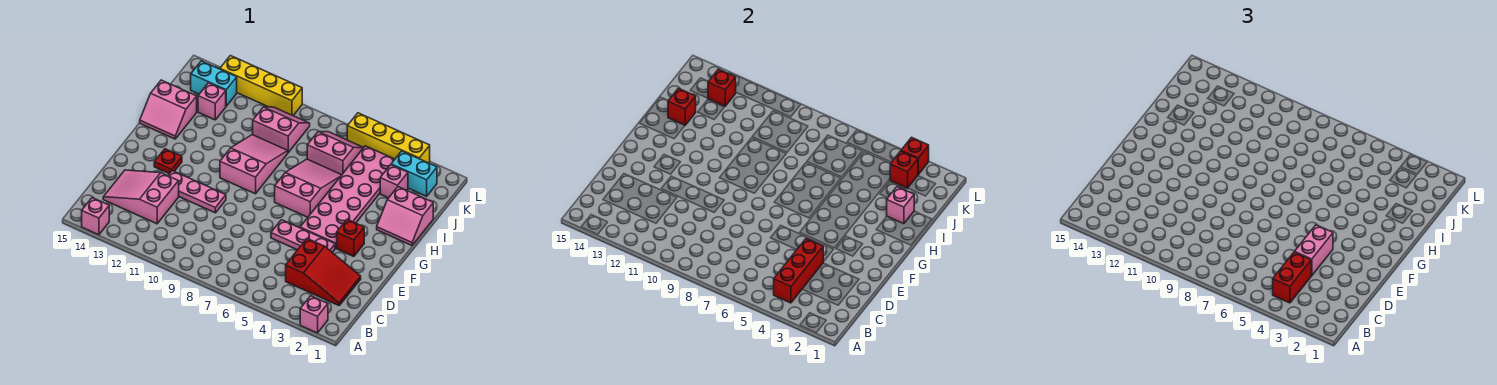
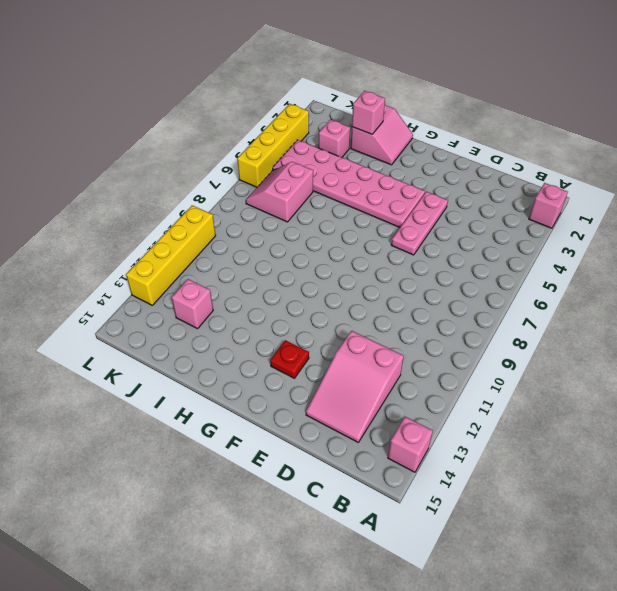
none -> red slope C2:D4 level 1 top 4
none -> pink plate E10:E12 level 1
none -> red brick F3 level 1

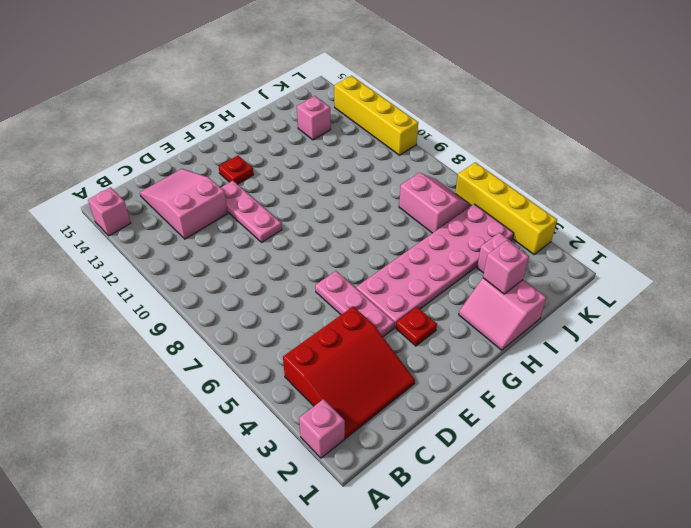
red slope B2:D4 level 1 top 4 -> red slope C2:D4 level 1 top 4
red plate F3 level 1 -> red brick F3 level 1
none -> pink slope G6:I7 level 1 top G
none -> pink slope G9:I10 level 1 top G
none -> pink slope H14:I15 level 1 top I

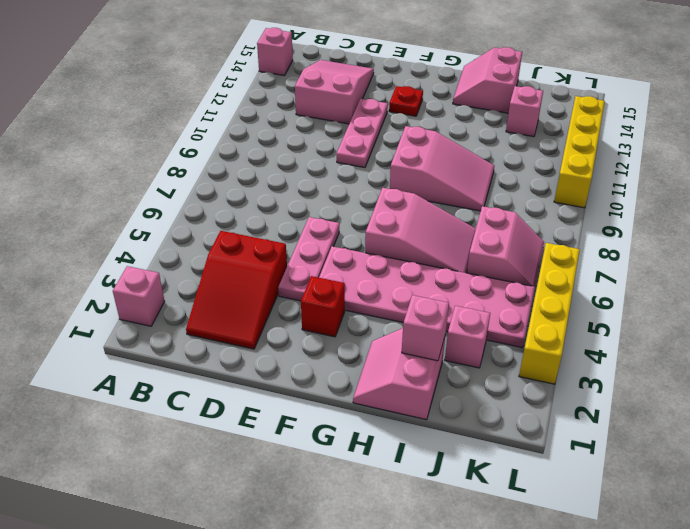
none -> pink slope J9:K10 level 1 top J
none -> cyan brick K2:K3 level 1
none -> cyan brick K13:K14 level 1

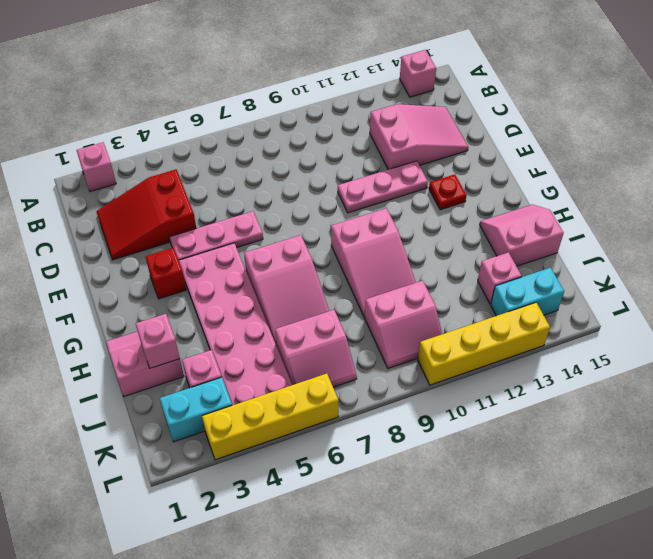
none -> red brick B4:D4 level 2
none -> red brick I14 level 2
none -> red brick K3 level 2

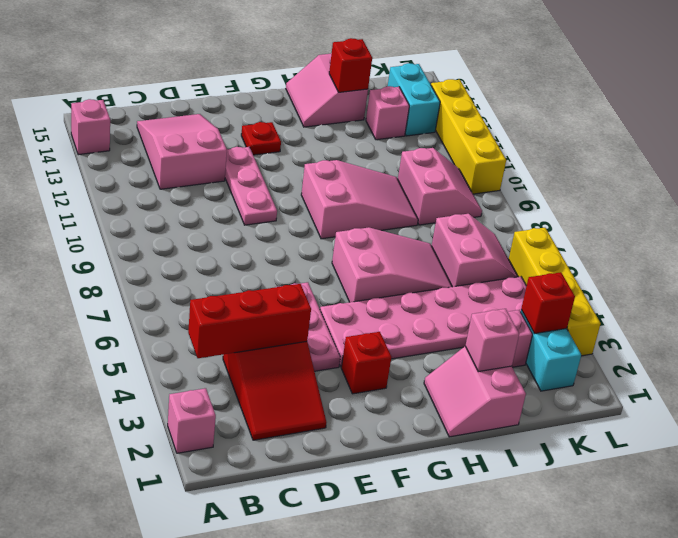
none -> red brick K13 level 2
none -> red brick L3 level 2
none -> red brick B4:C4 level 3

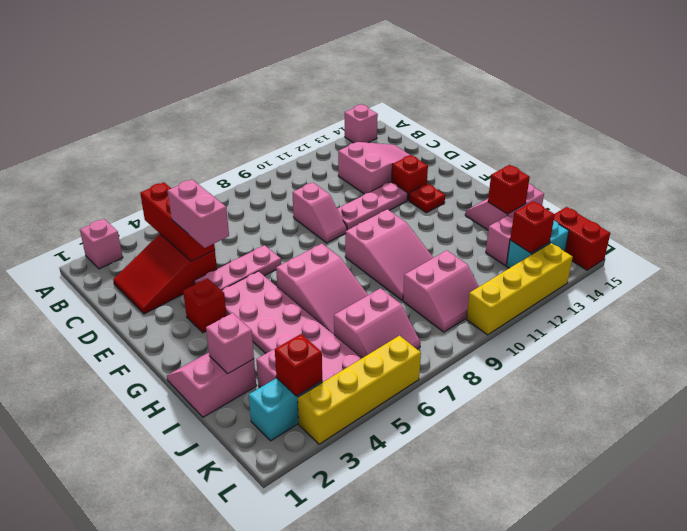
pink slope D9:E9 level 1 top D -> none
red brick E13 level 1 -> red brick L3 level 2
red brick K15:L15 level 1 -> red brick B4:C4 level 3

